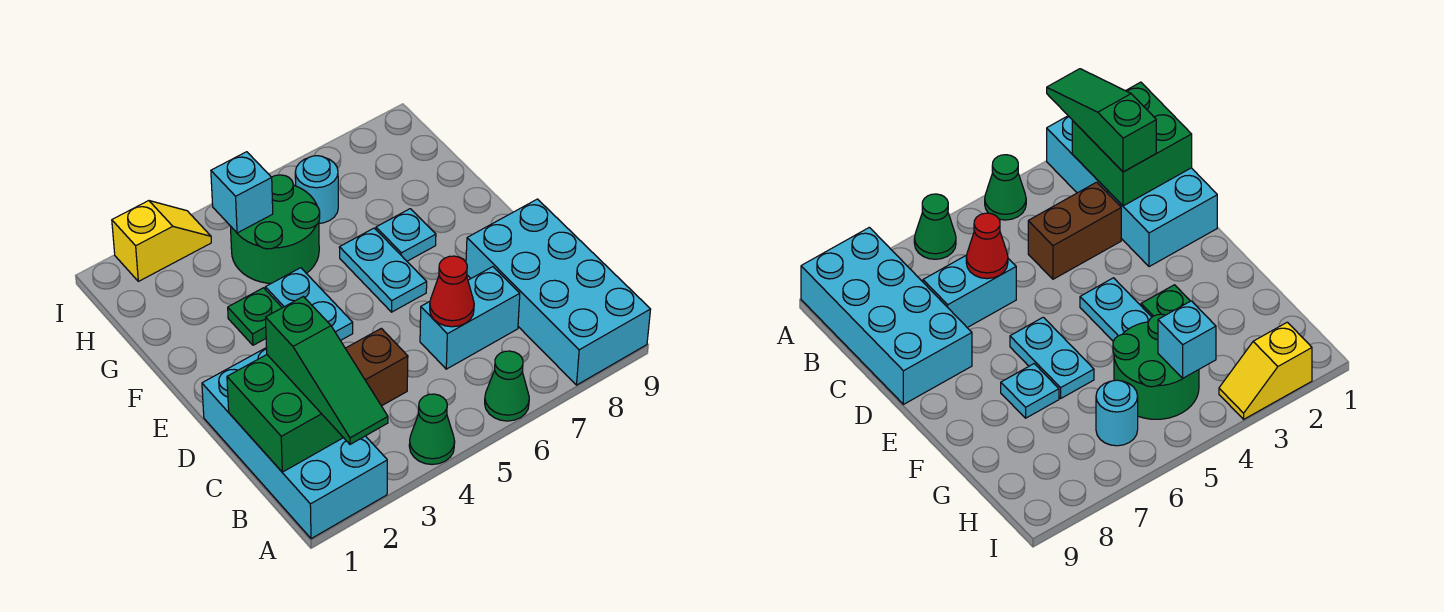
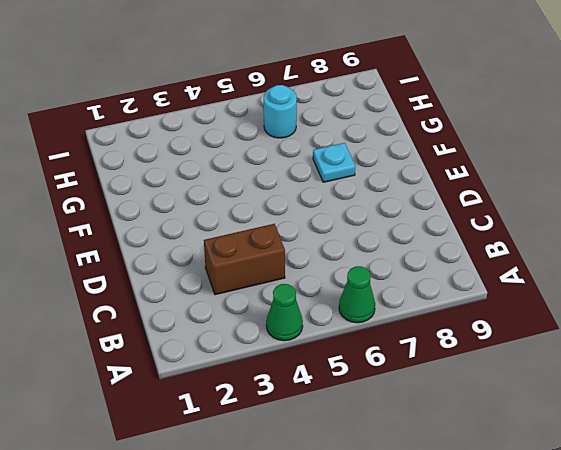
none -> cyan brick A1:D2 level 1
none -> cyan brick A8:D9 level 1
none -> cyan brick C6:C7 level 1

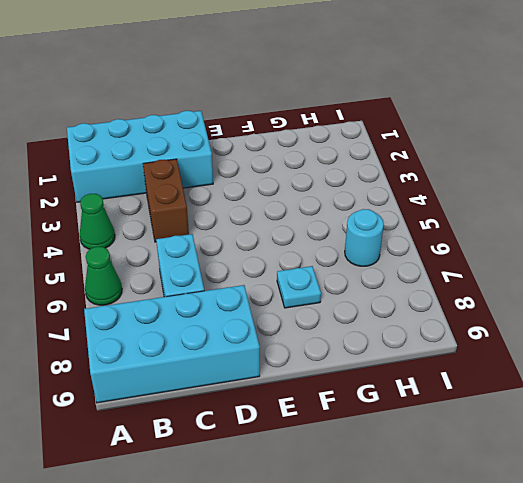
none -> cyan plate E4:F4 level 1
none -> cyan plate E6:F6 level 1
none -> green plate F3 level 1

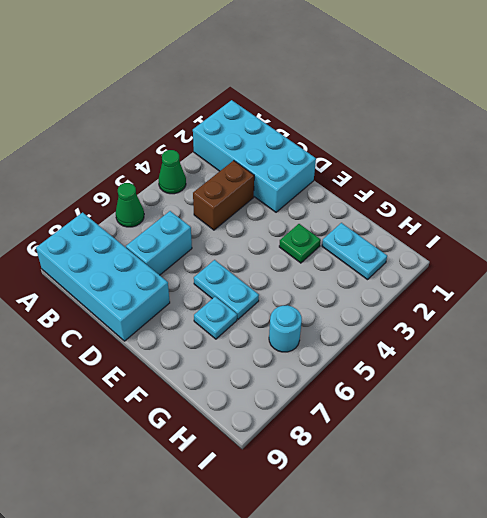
cyan plate G2:H2 level 1 -> cyan plate E4:F4 level 1
none -> green round brick G4:H5 level 1
none -> yellow slope I2:I3 level 1 top 2
none -> green brick B1:C2 level 2

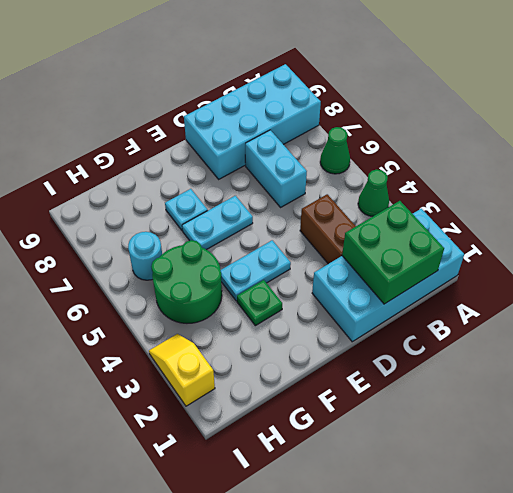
none -> red cone C6 level 2
none -> cyan brick H4 level 2
none -> green slope A2:C2 level 3 top C

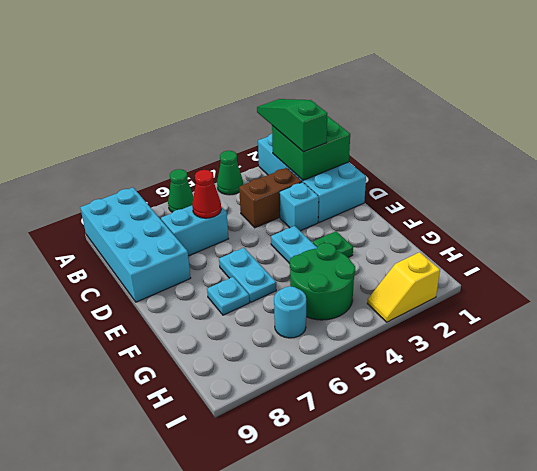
cyan brick D3 level 1 -> cyan brick H4 level 2

